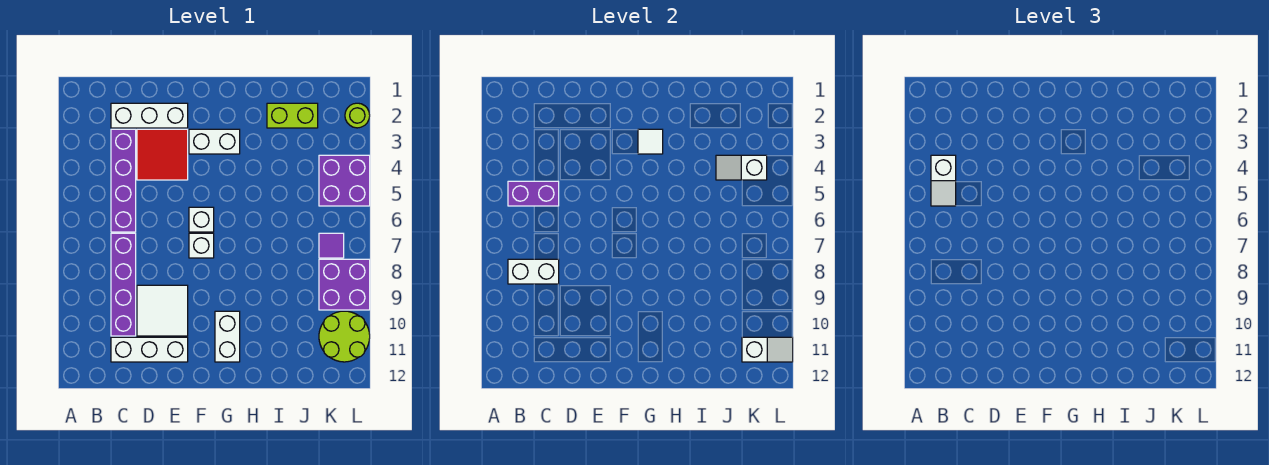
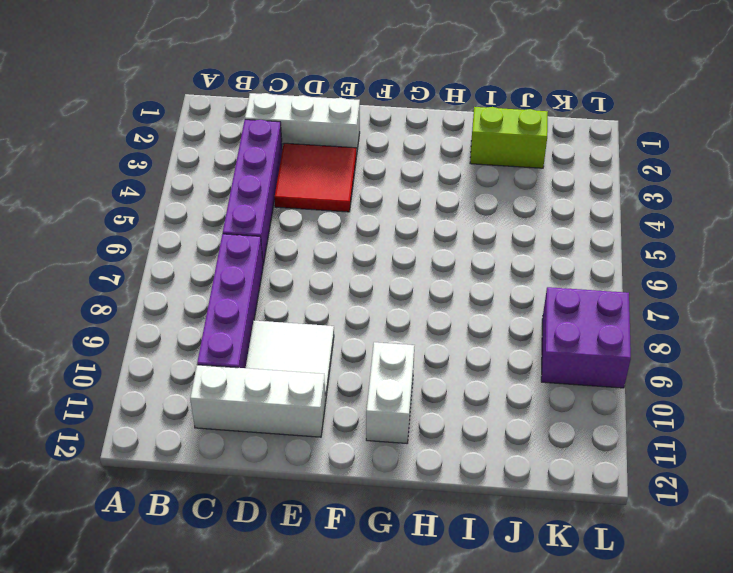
none -> white brick F3:G3 level 1
none -> white brick F6 level 1
none -> white brick F7 level 1

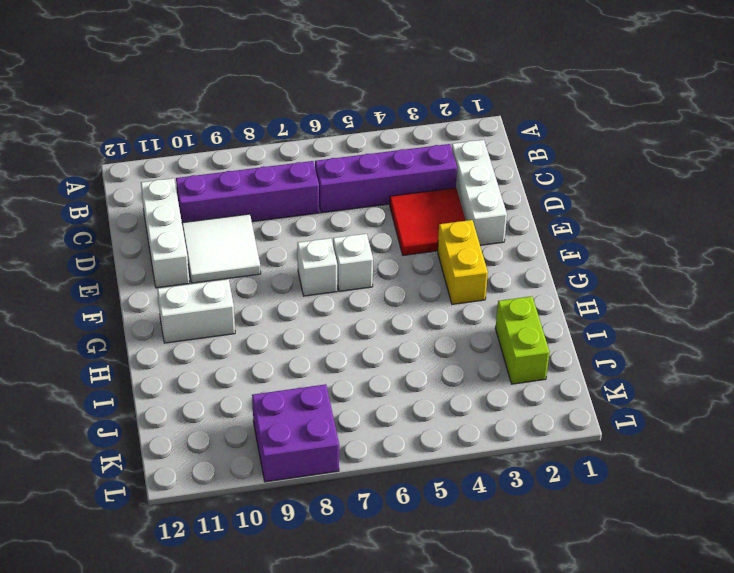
yellow brick F3:G3 level 1 -> white brick F3:G3 level 1
none -> purple brick K4:L5 level 1
none -> purple tile K7 level 1
none -> lime round brick K10:L11 level 1

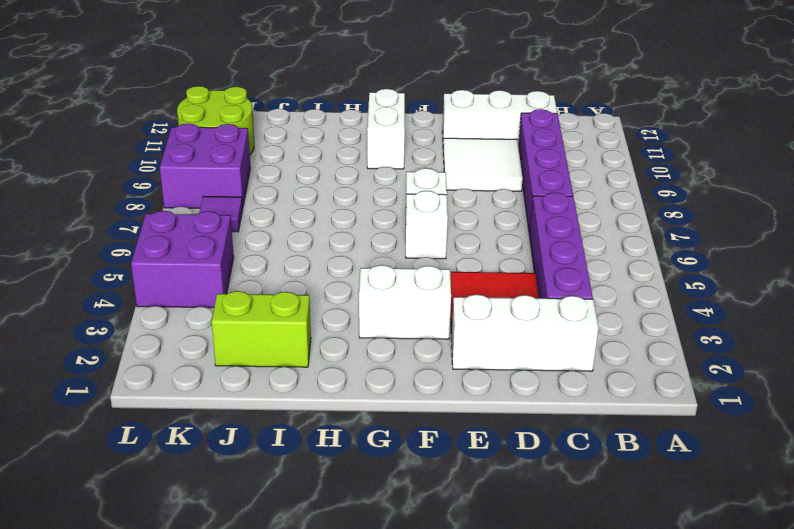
none -> lime round brick L2 level 1
none -> purple brick B5:C5 level 2
none -> white brick B8:C8 level 2

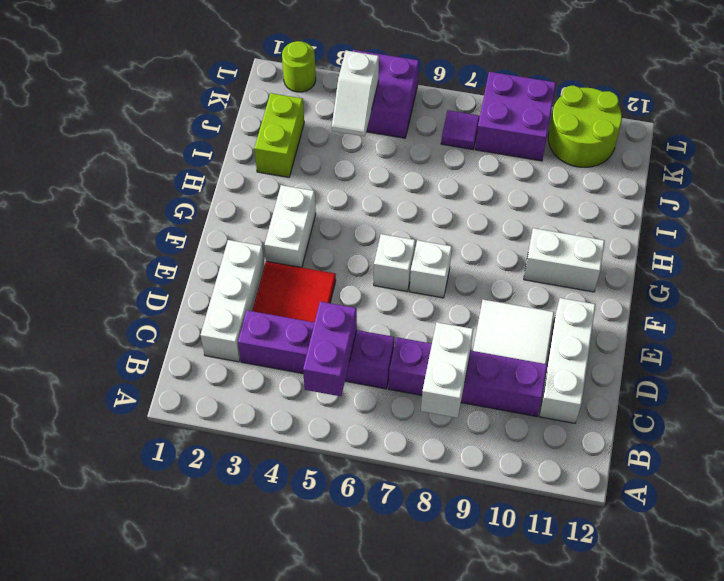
none -> white tile G3 level 2
none -> white slope K11:L11 level 2 top K
none -> white slope B4:B5 level 3 top 4

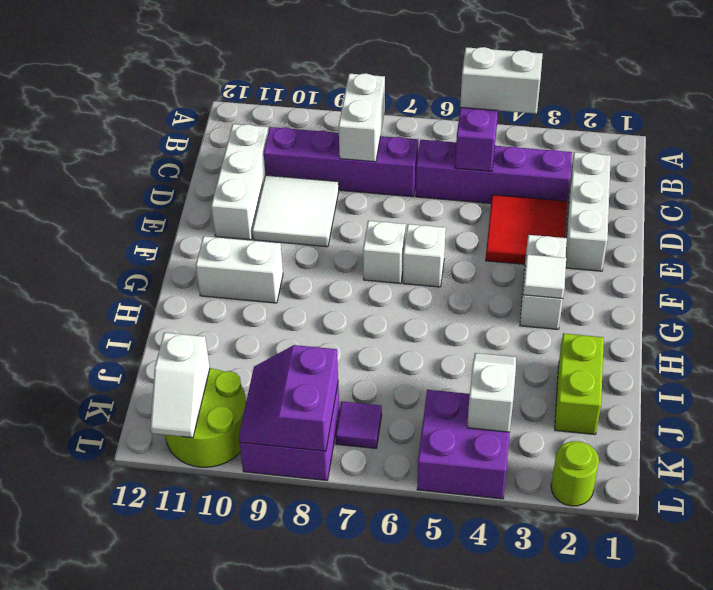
white brick B4:B5 level 3 -> white slope B4:B5 level 3 top 4
purple slope K8:L9 level 2 top 8 -> none

